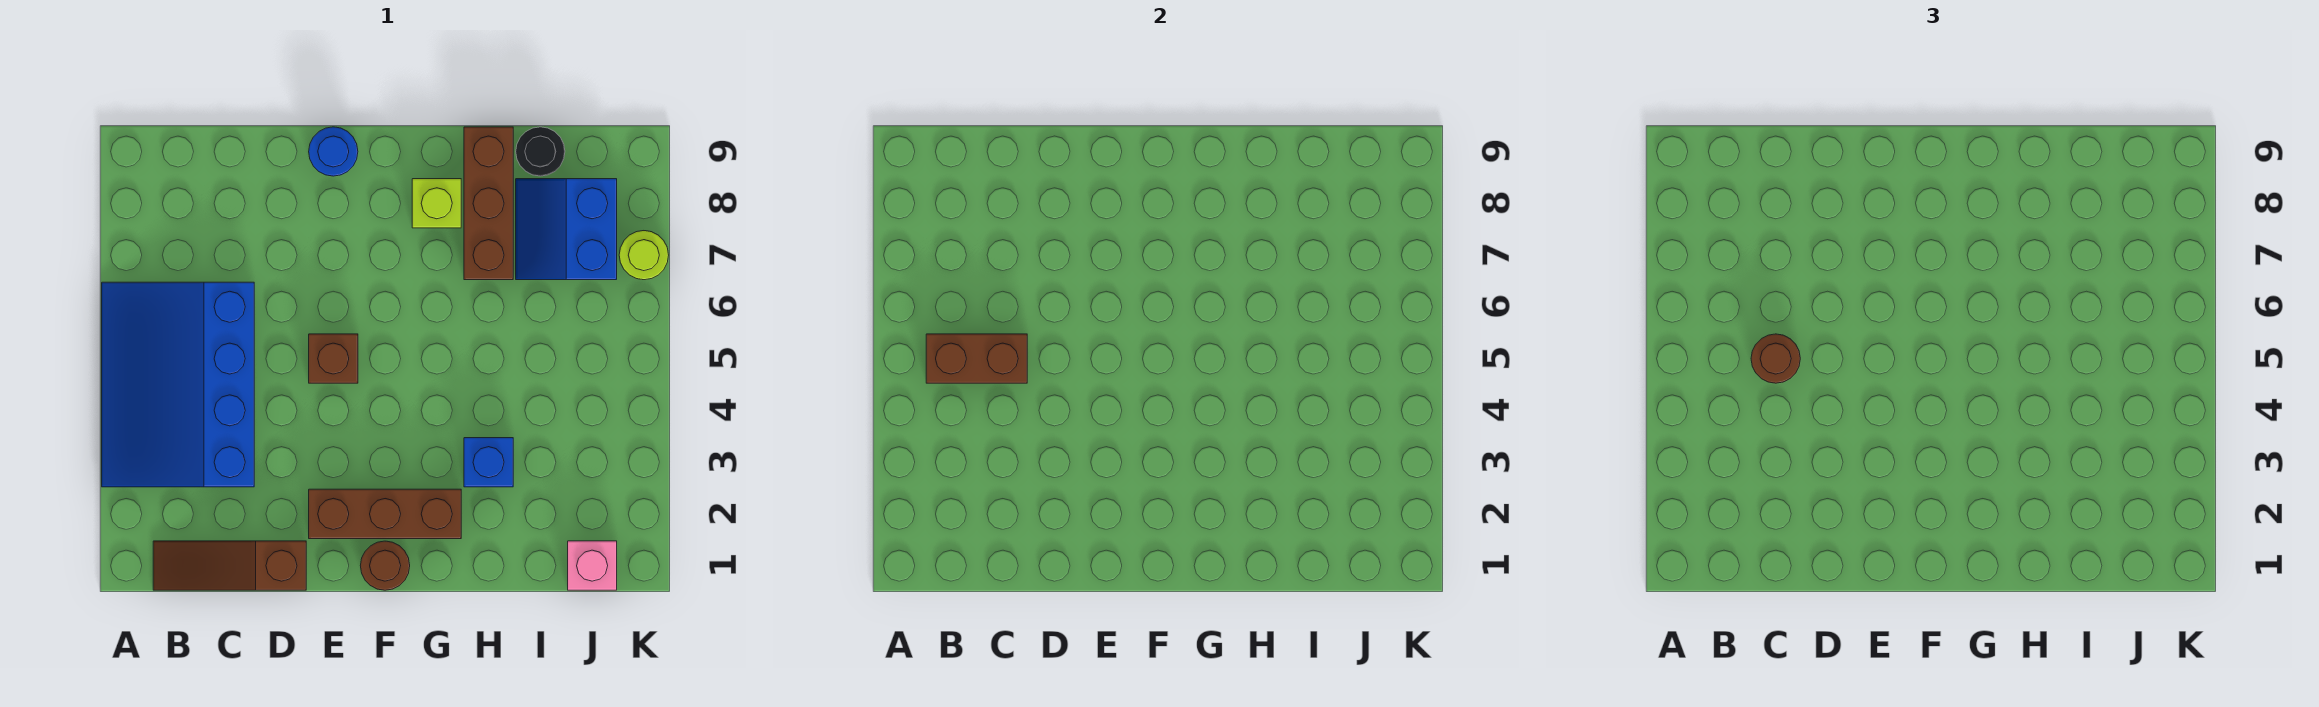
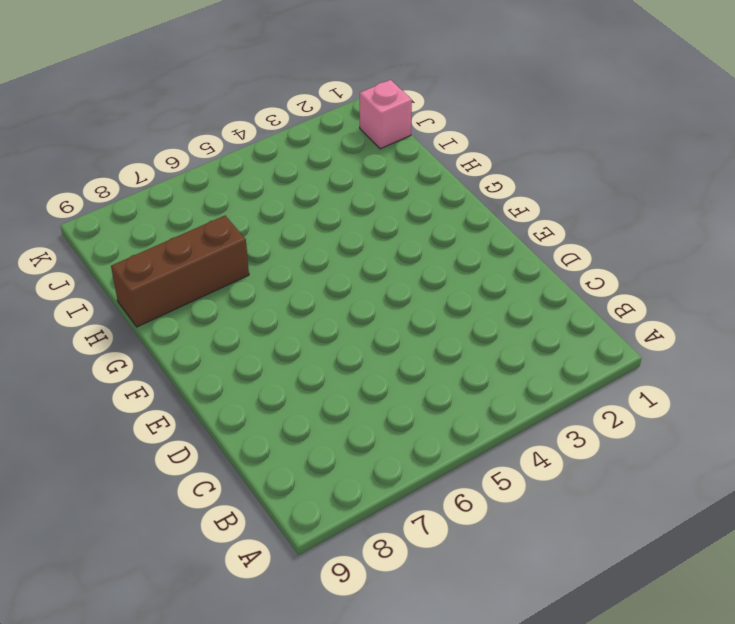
none -> blue slope A3:C6 level 1 top C
none -> brown slope B1:D1 level 1 top D
none -> brown brick E2:G2 level 1

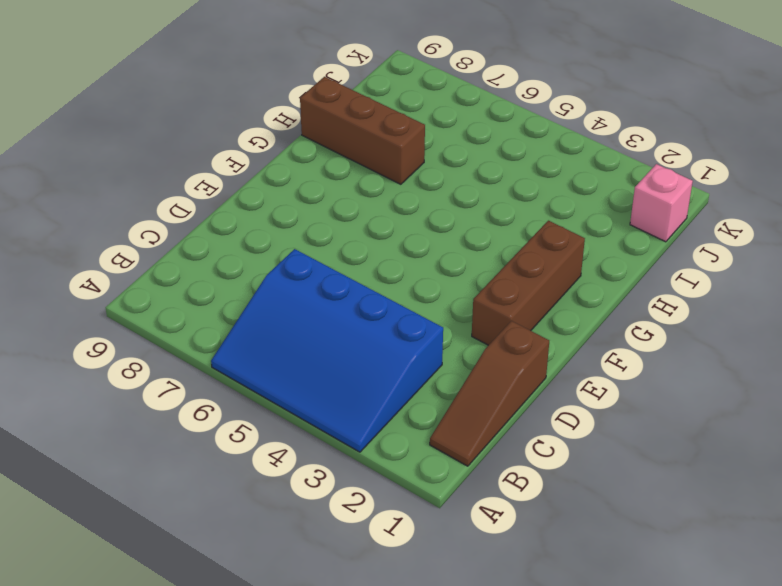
none -> brown brick E5 level 1
none -> blue round brick E9 level 1
none -> brown round brick F1 level 1

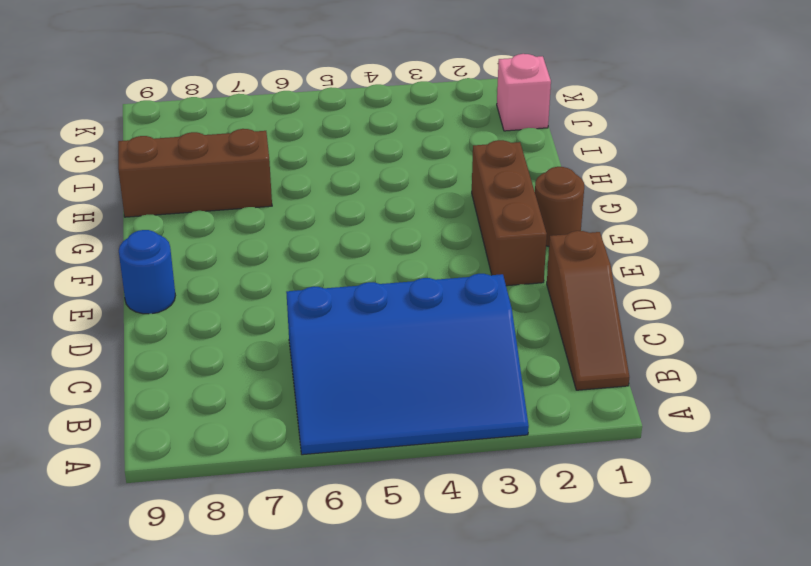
none -> brown brick E5 level 1
none -> lime brick G8 level 1
none -> blue brick H3 level 1

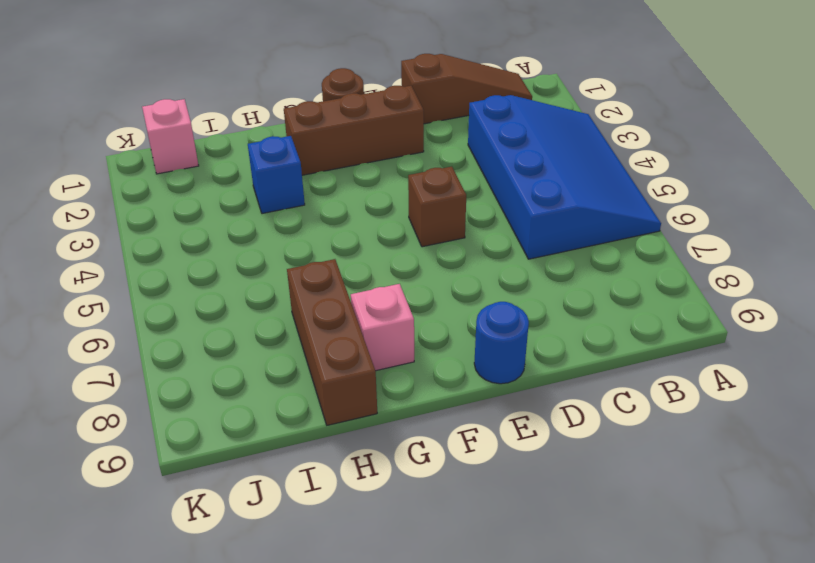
pink brick G8 level 1 -> lime brick G8 level 1
none -> blue slope I7:J8 level 1 top J
none -> black round brick I9 level 1
none -> lime round brick K7 level 1

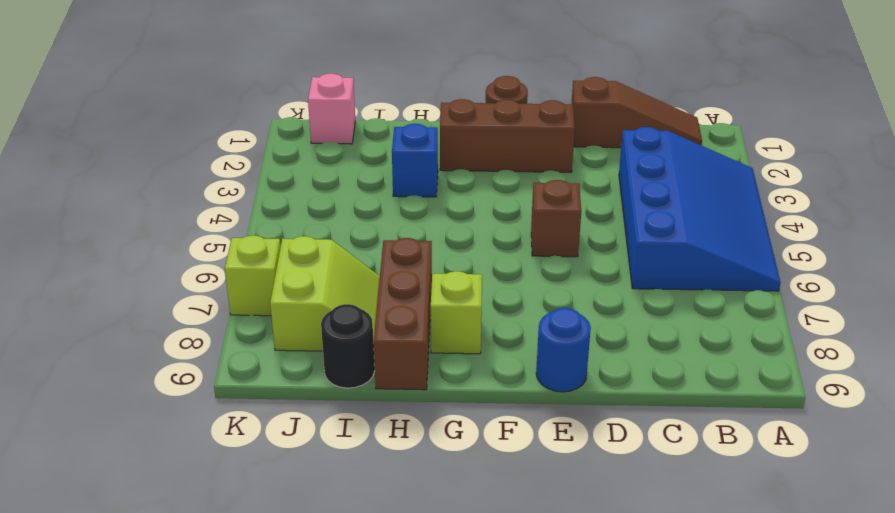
lime slope I7:J8 level 1 top J -> blue slope I7:J8 level 1 top J
lime brick K7 level 1 -> lime round brick K7 level 1
none -> brown brick B5:C5 level 2
none -> brown round brick C5 level 3

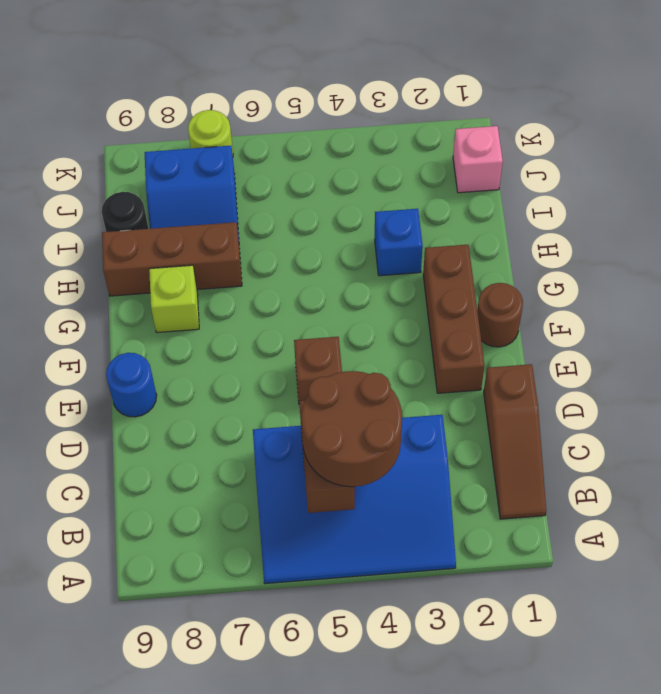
brown round brick B4:C5 level 3 -> brown round brick C5 level 3

